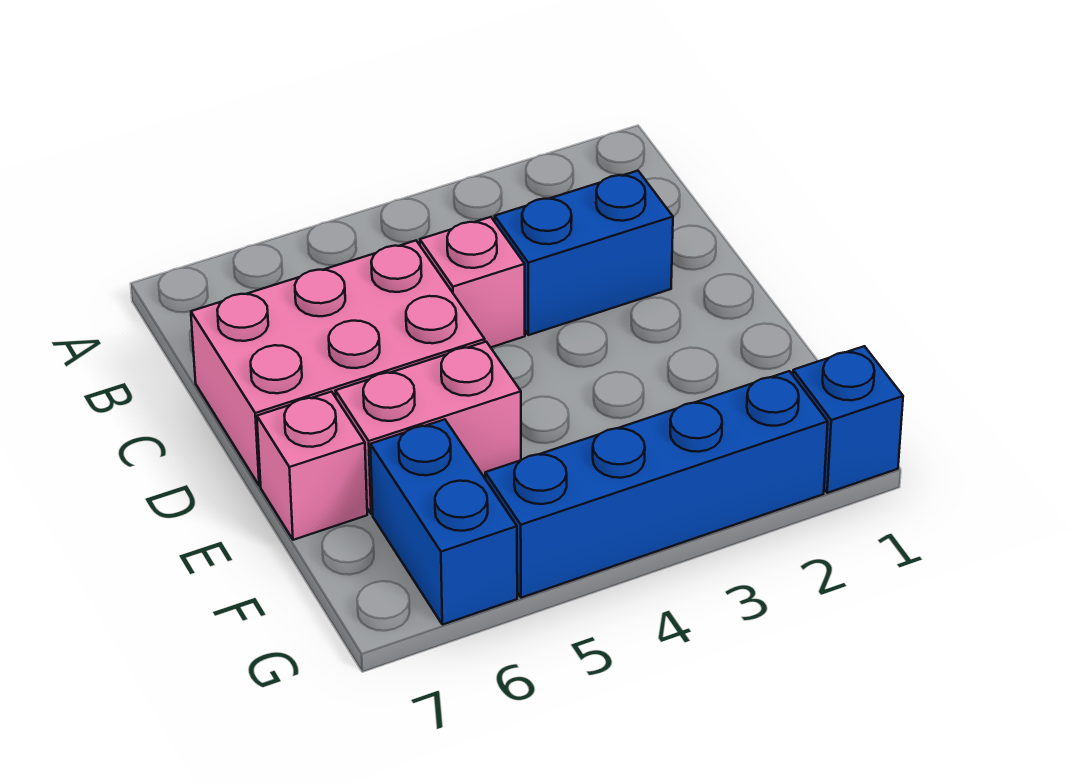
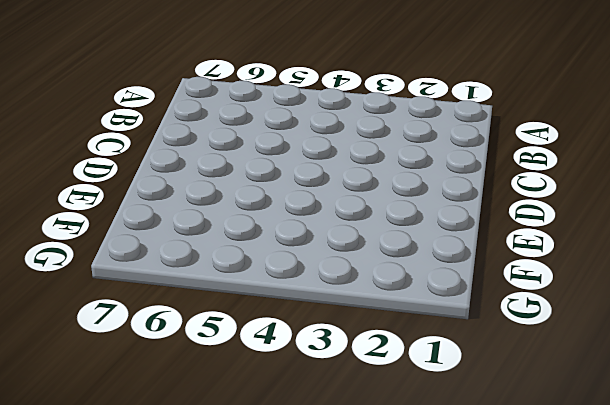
none -> blue brick C2:C3 level 1
none -> pink brick C4 level 1

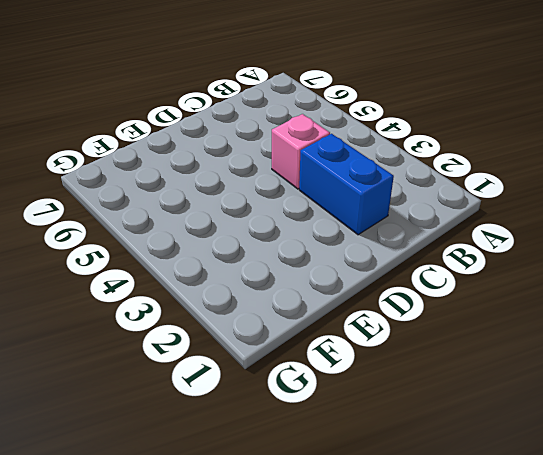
none -> pink brick C5:D7 level 1
none -> pink brick E5:E6 level 1

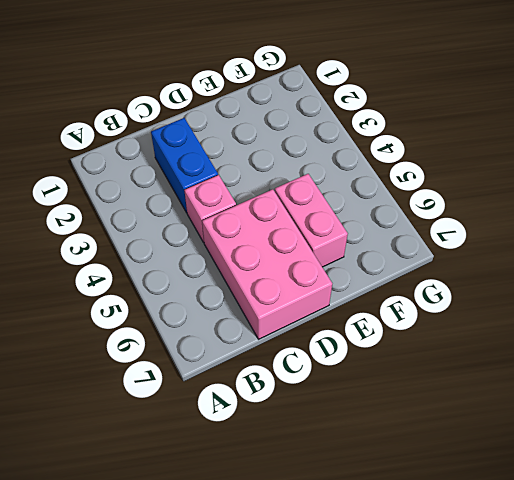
none -> pink brick E7 level 1
none -> blue brick F6:G6 level 1

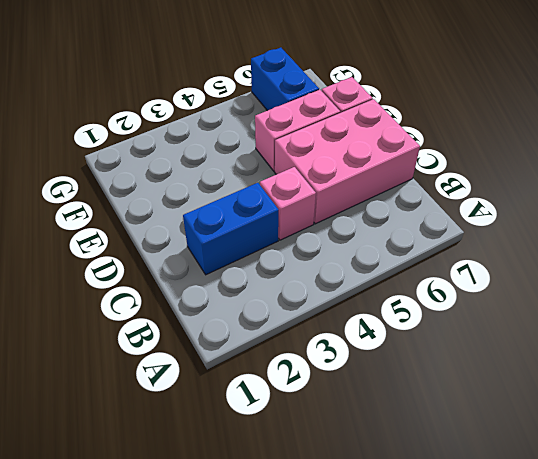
none -> blue brick G1 level 1
none -> blue brick G2:G5 level 1

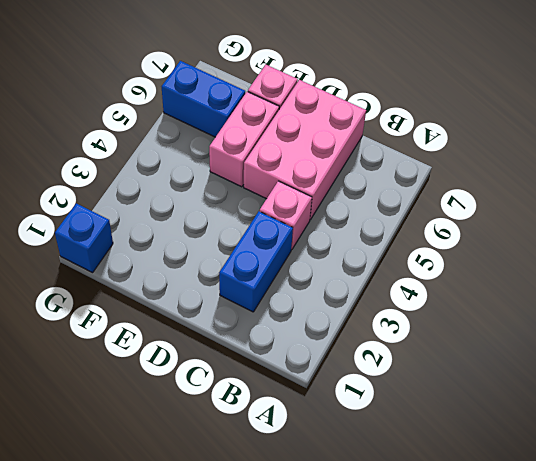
none -> blue brick G2:G5 level 1

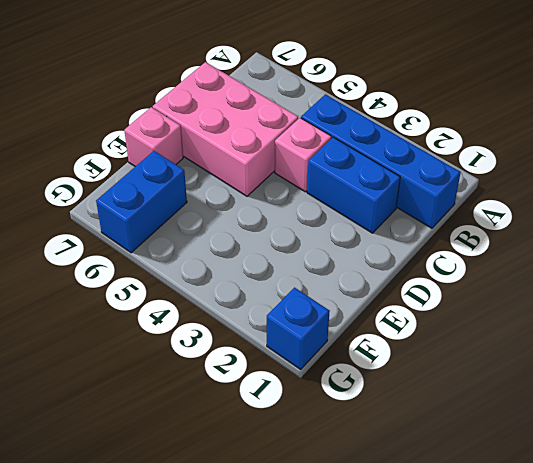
blue brick B1:B4 level 1 -> blue brick G2:G5 level 1
none -> pink brick E5:E6 level 1

